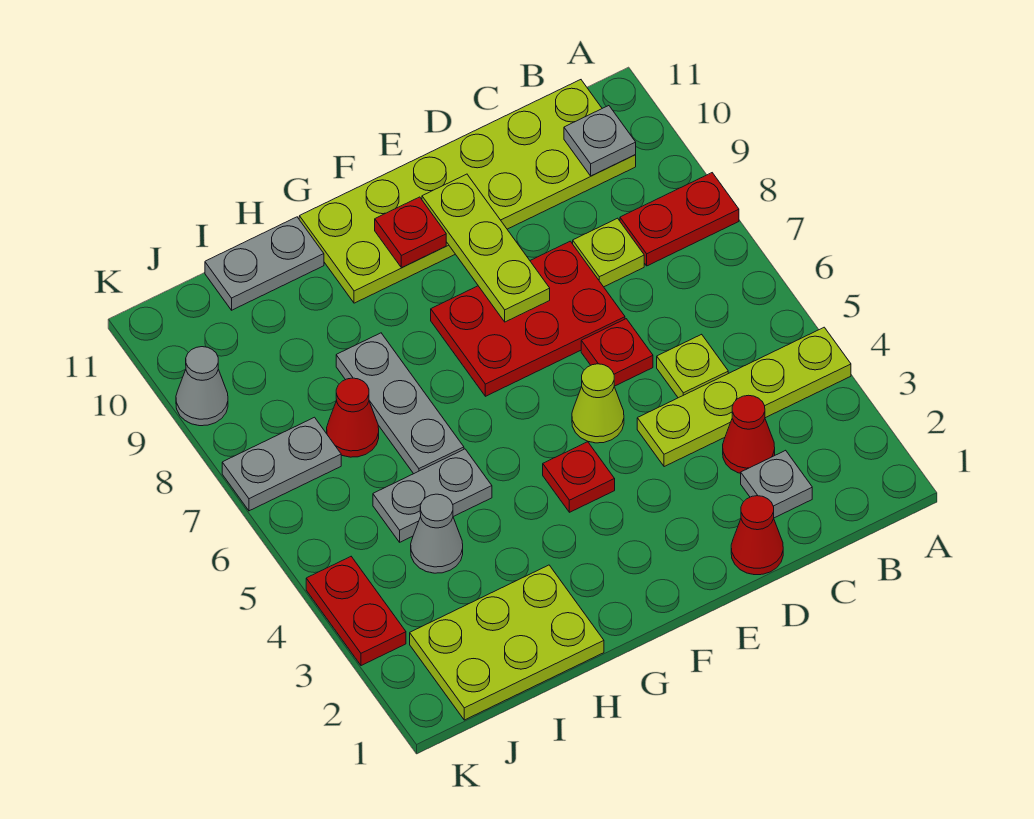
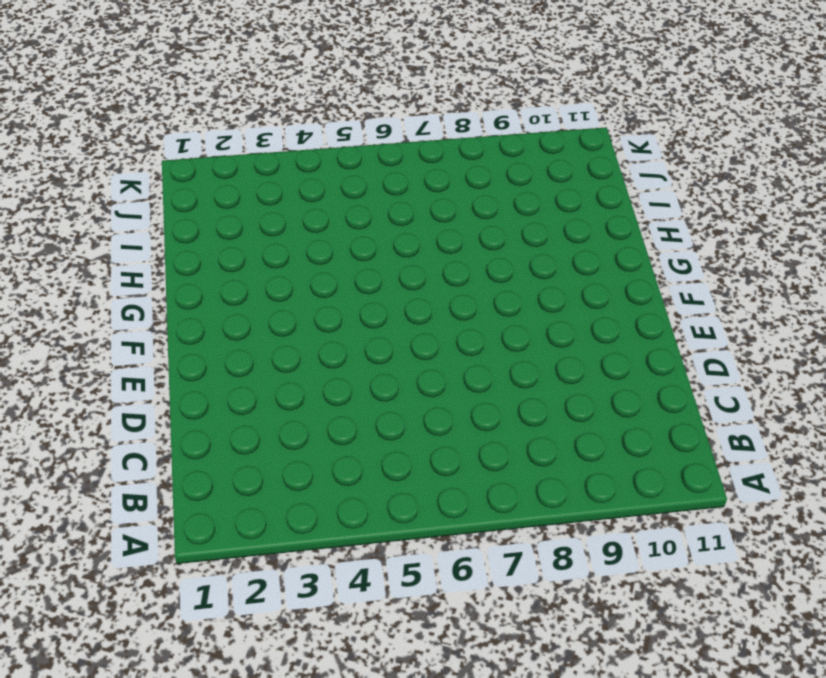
none -> lime plate A4:D4 level 1
none -> red plate A8:B8 level 1
none -> lime plate B10:G11 level 1

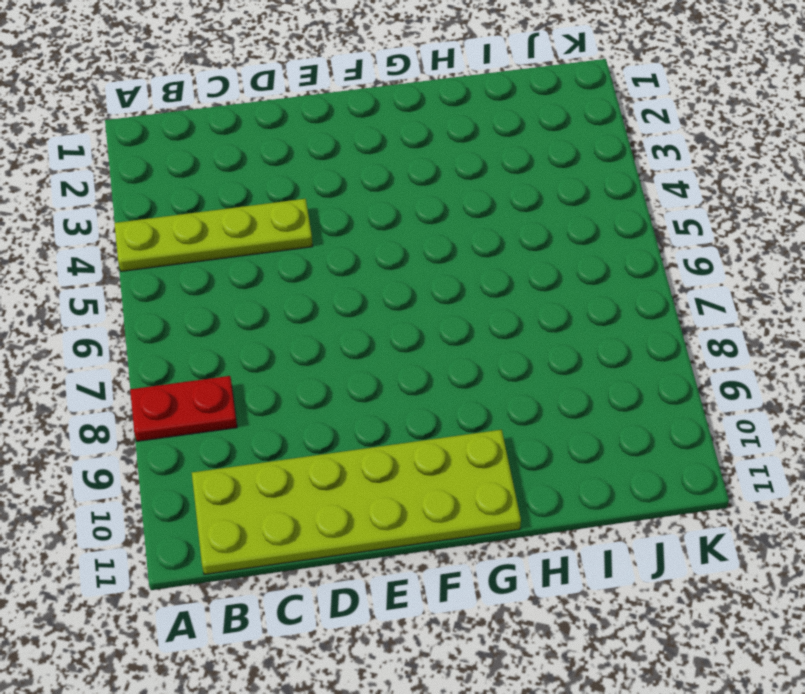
none -> grey plate C2 level 1
none -> red cone C3 level 1
none -> lime plate C5 level 1

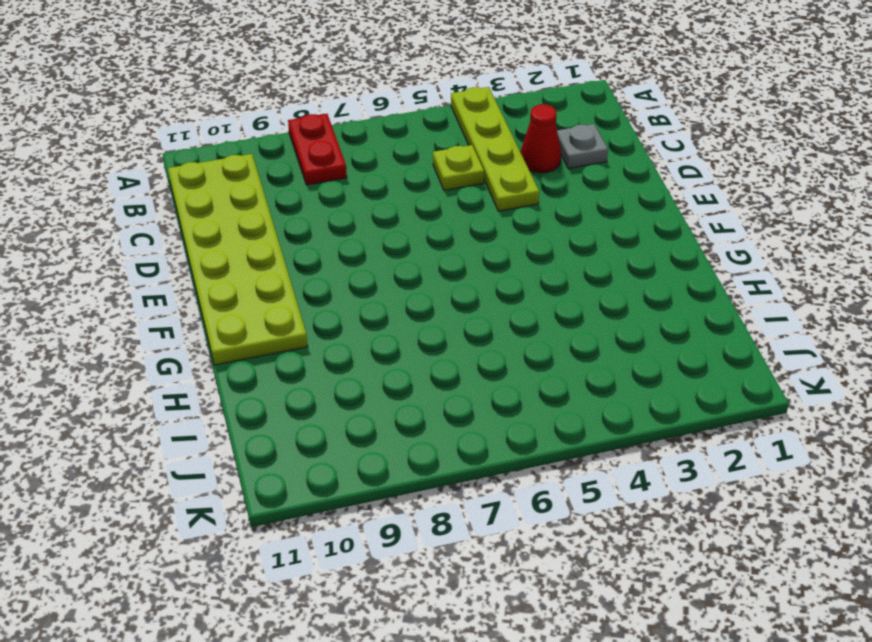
none -> lime plate C8 level 1
none -> red cone D1 level 1
none -> red plate D6 level 1

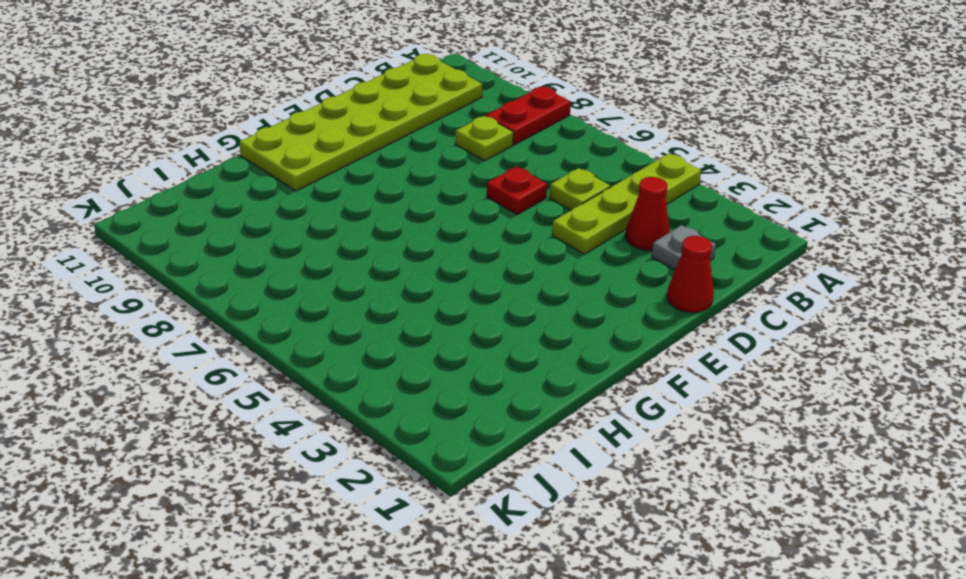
none -> red plate D7:F8 level 1
none -> lime cone E5 level 1
none -> red plate F4 level 1

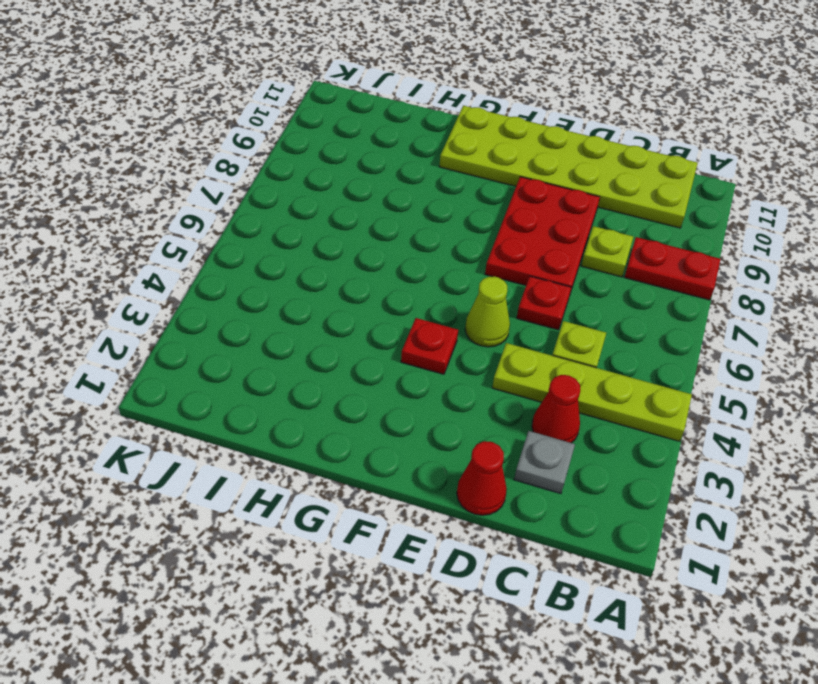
red plate D7:E9 level 1 -> red plate D7:F8 level 1
none -> lime plate H1:J2 level 1
none -> grey plate H5:I5 level 1
none -> grey plate H6:H8 level 1

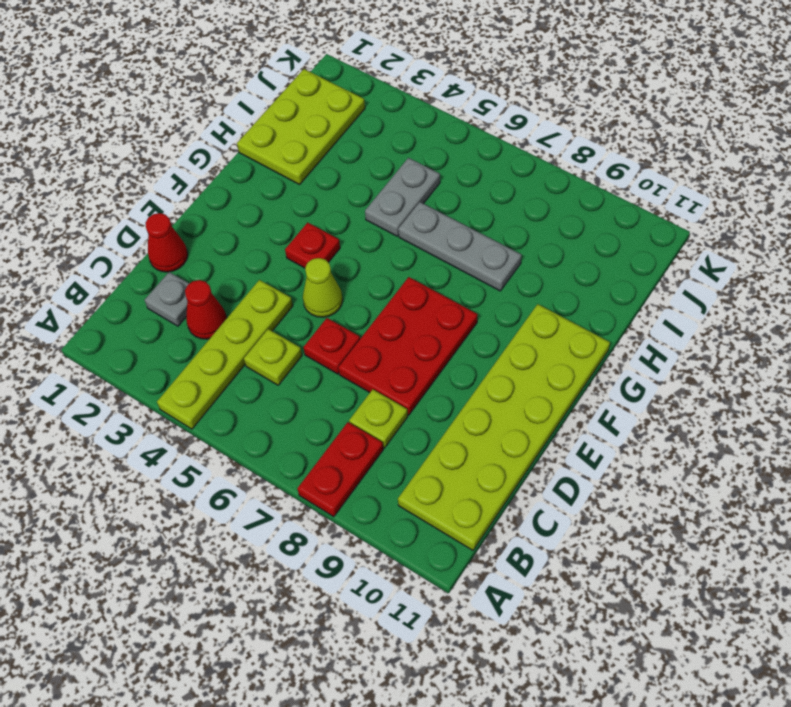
none -> grey plate H11:I11 level 1
none -> grey cone I4 level 1
none -> red cone I7 level 1

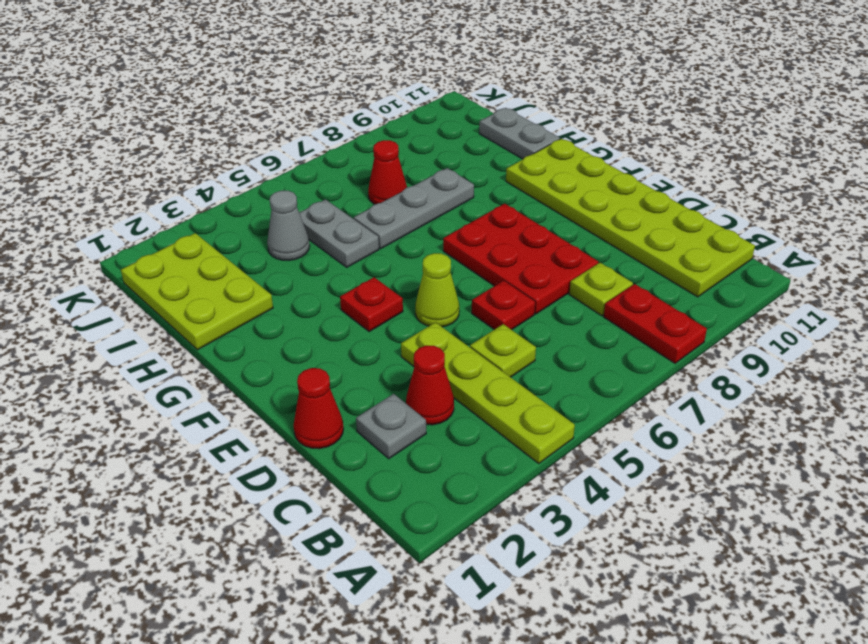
none -> grey plate J7:K7 level 1
none -> red plate K3:K4 level 1
none -> grey cone K9 level 1

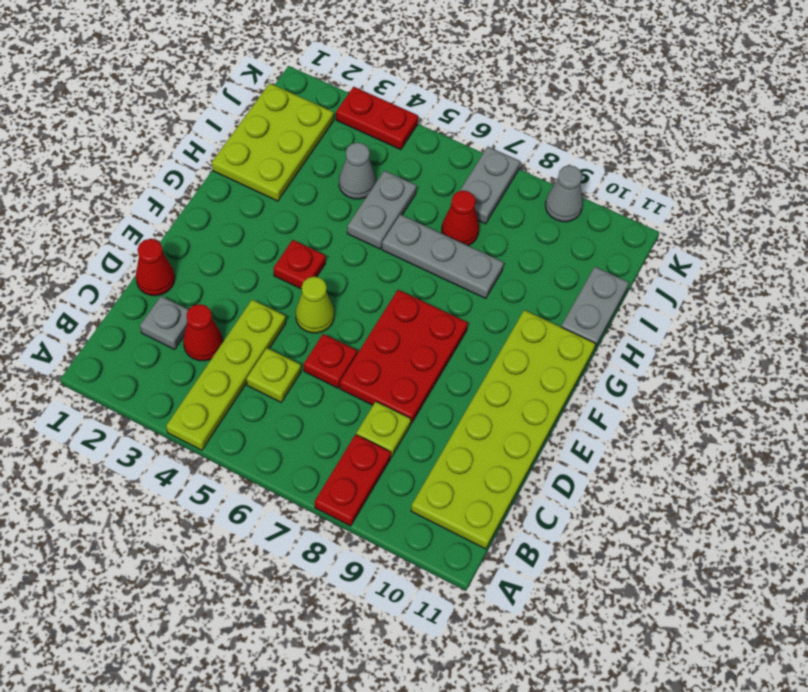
none -> grey plate B10 level 2
none -> lime plate E8:E10 level 2
none -> red plate F10 level 2

